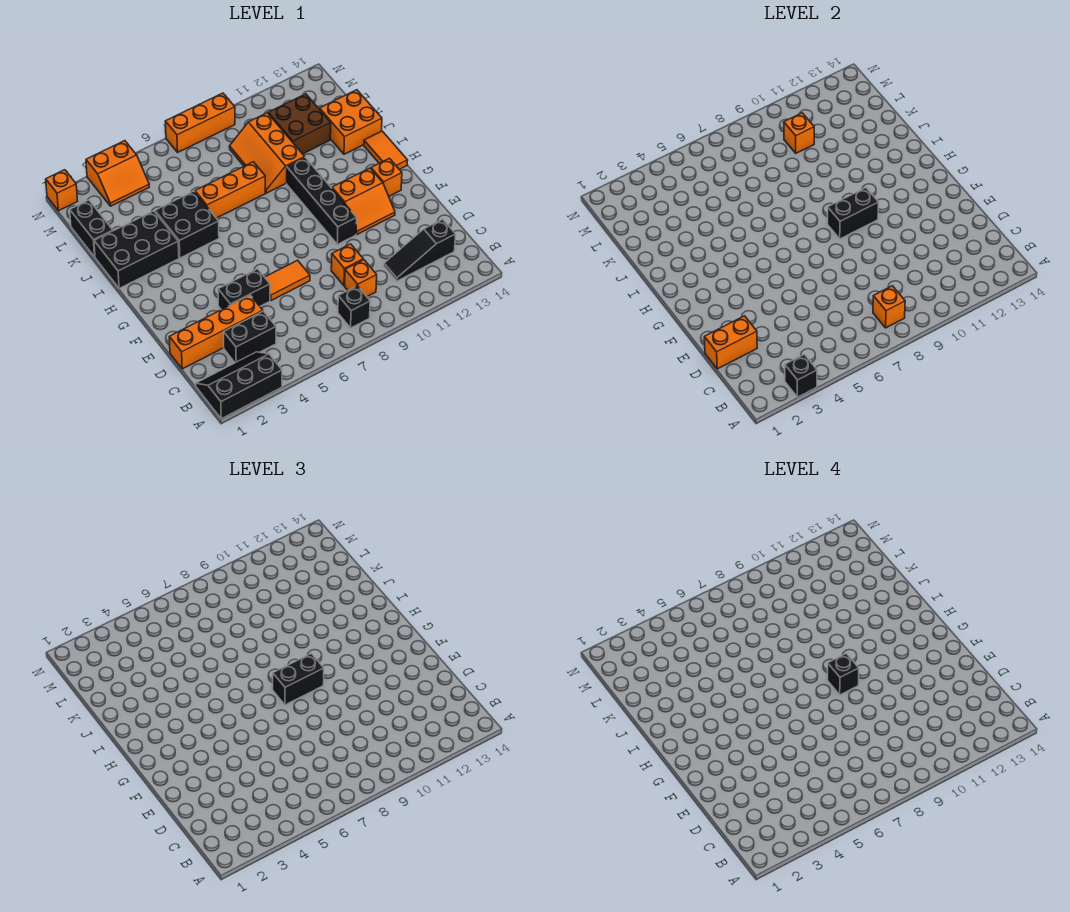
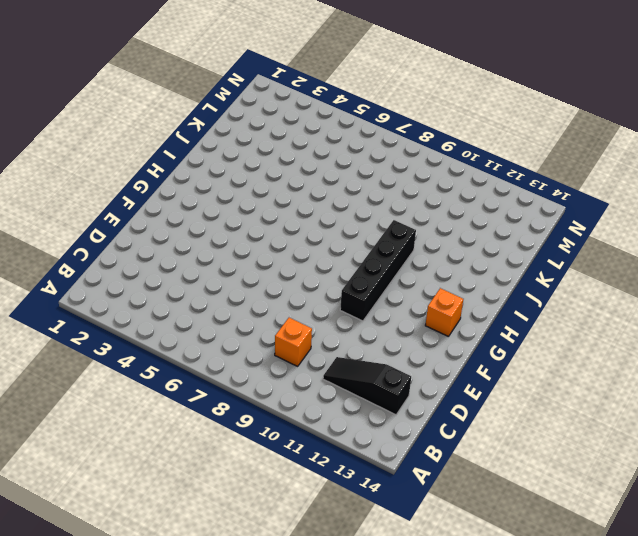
none -> black slope A1:B3 level 1 top A
none -> black brick B8 level 1
none -> black brick C3:C4 level 1
none -> orange brick D1:D4 level 1

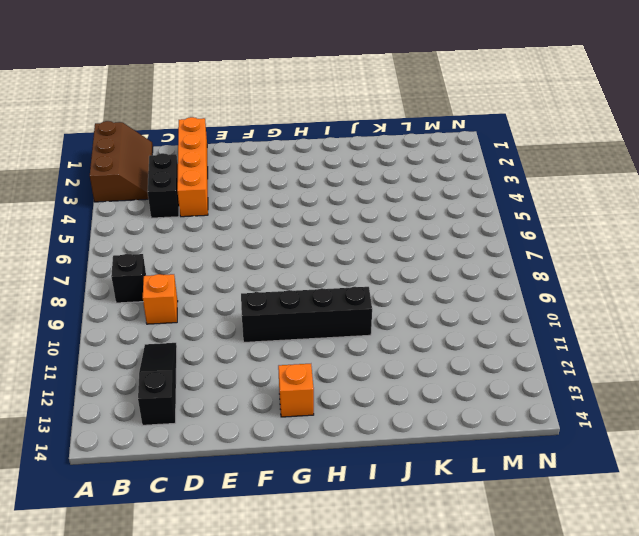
brown slope A1:B3 level 1 top A -> black slope A1:B3 level 1 top A
none -> orange brick D9 level 1
none -> black brick E4:E5 level 1
none -> orange tile E6:E7 level 1
none -> orange slope F11:G12 level 1 top G

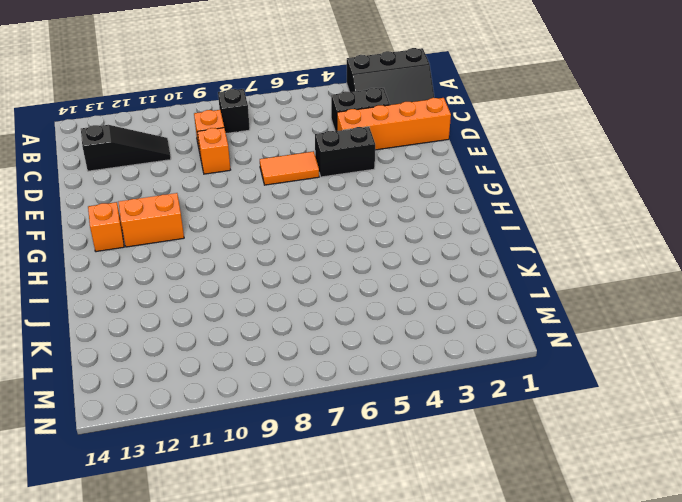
none -> black brick F10:I10 level 1
none -> orange tile H14:I14 level 1
none -> black brick I1:J3 level 1
none -> black brick I4:J5 level 1

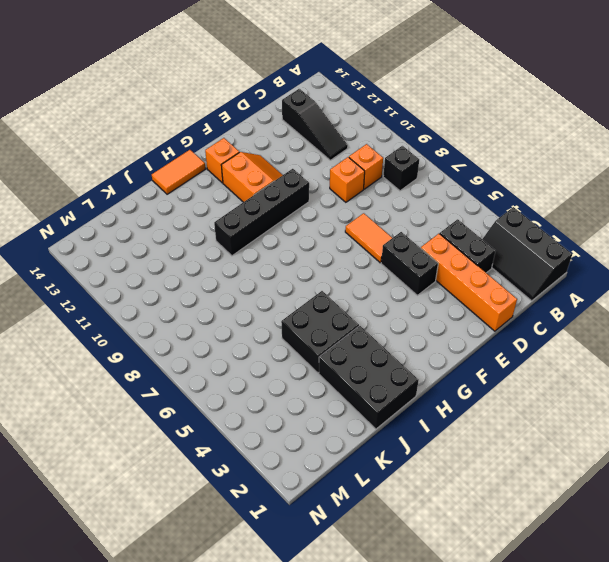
none -> orange brick J6:J8 level 1
none -> orange slope J9:L10 level 1 top 10
none -> orange brick J13:K14 level 1
none -> black brick K1:L1 level 1

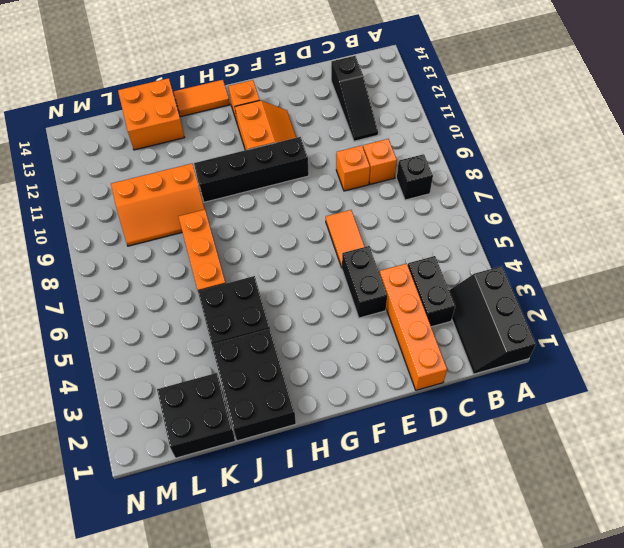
black brick K1:L2 level 1 -> black brick K1:L1 level 1
none -> brown brick K11:L12 level 1
none -> orange slope M3:N4 level 1 top N
none -> orange brick N1 level 1
none -> orange brick N7:N9 level 1

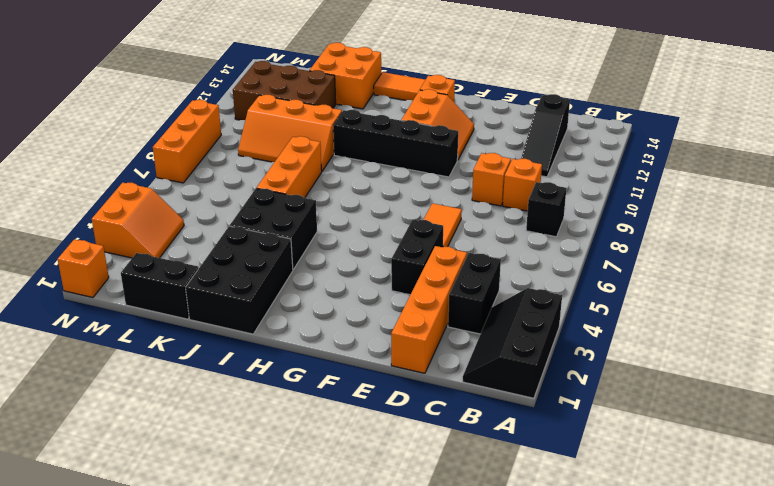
brown brick K11:M12 level 1 -> brown brick K11:L12 level 1
none -> black brick A3 level 2
none -> orange brick B8 level 2
none -> orange brick D1:D2 level 2
none -> black brick G9:G10 level 2

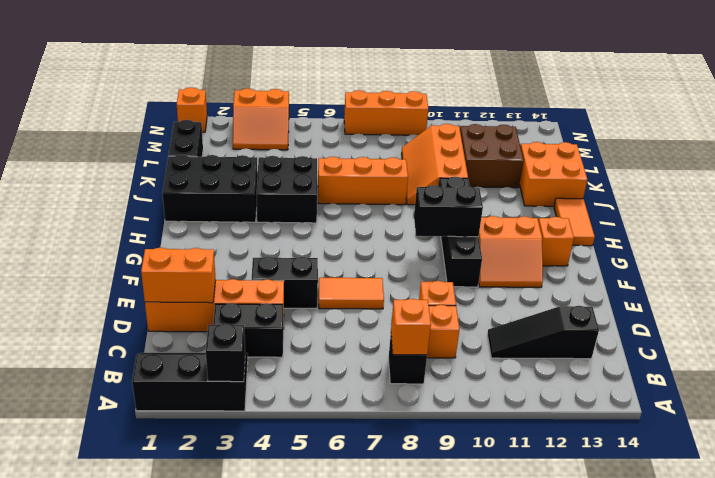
none -> orange brick L10 level 2
none -> black brick G8:G9 level 3
none -> black brick G9 level 4

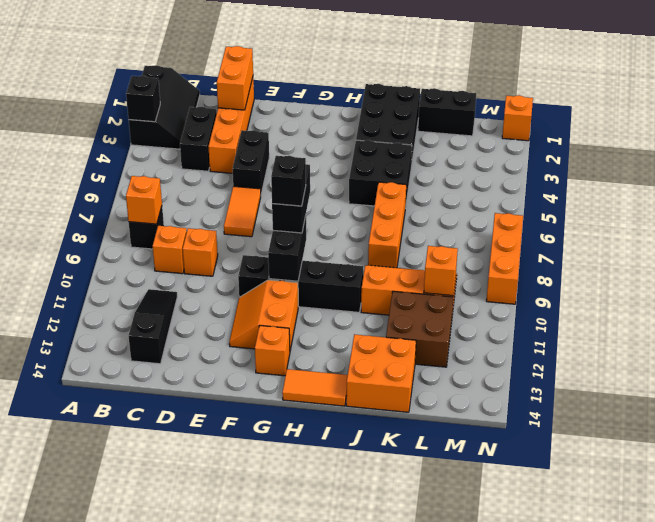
none -> orange slope M3:N4 level 1 top N

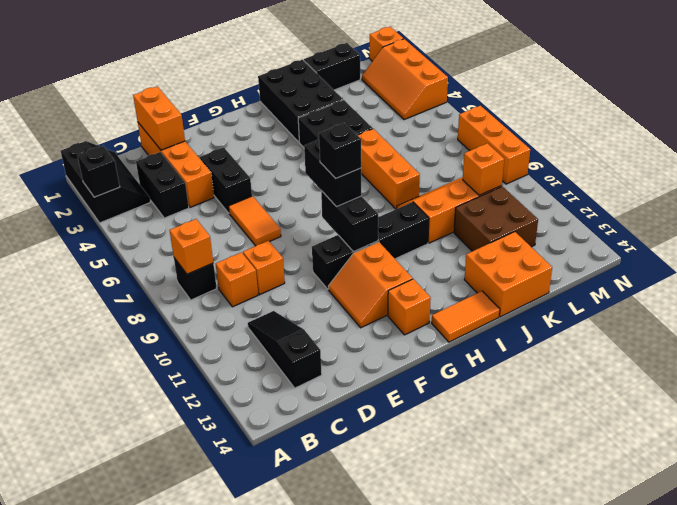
orange slope M2:N4 level 1 top N -> orange slope M3:N4 level 1 top N

